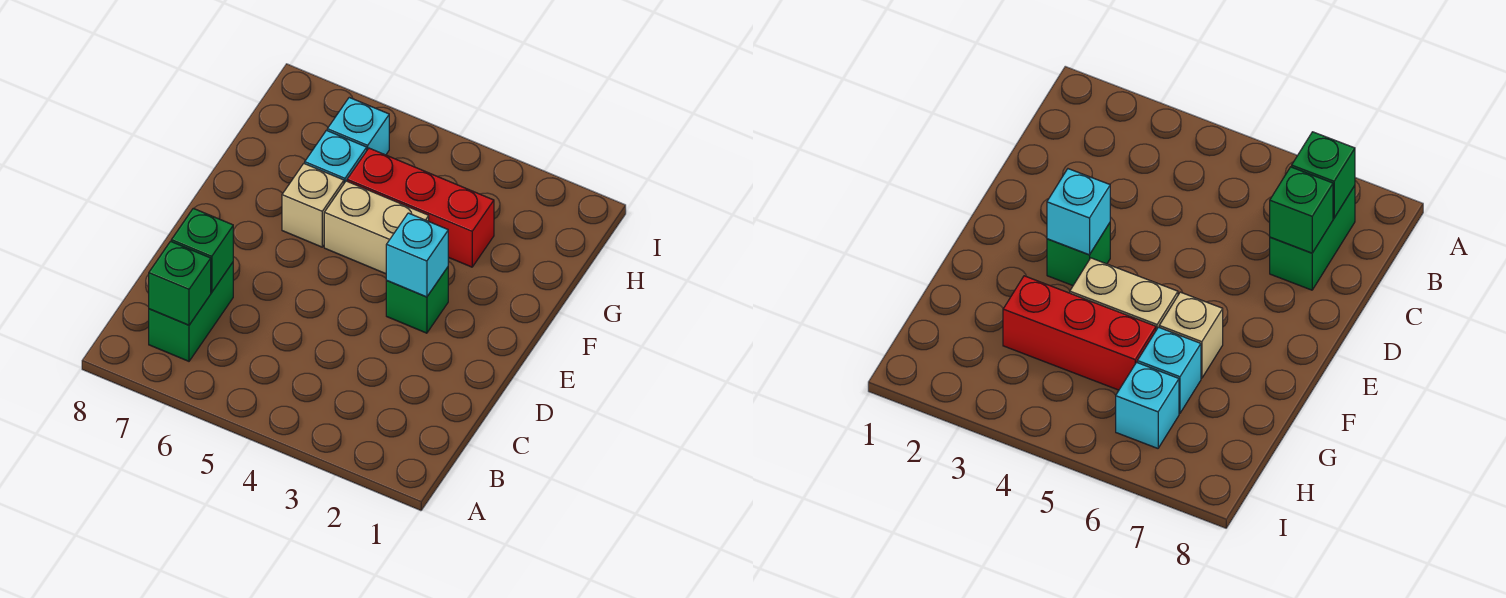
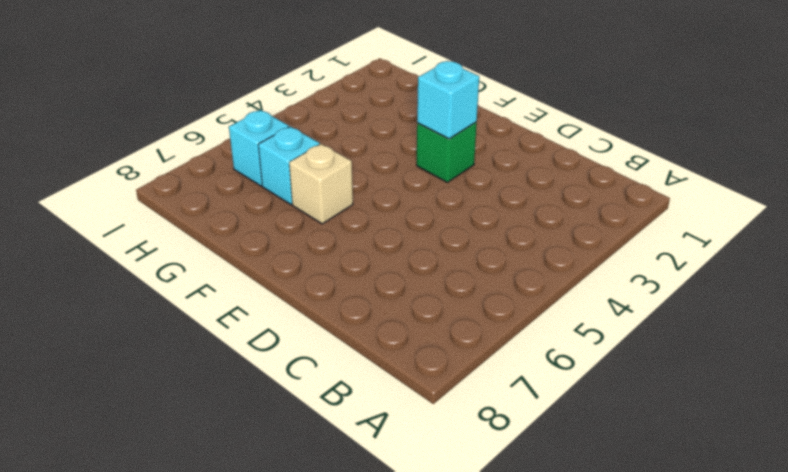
none -> green brick B7:C7 level 1
none -> tan brick F4:F5 level 1

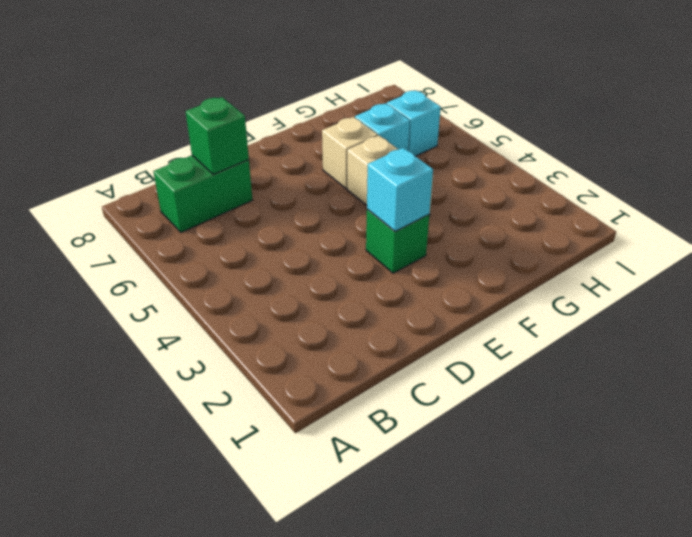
none -> red brick G3:G5 level 1
none -> green brick B7 level 2

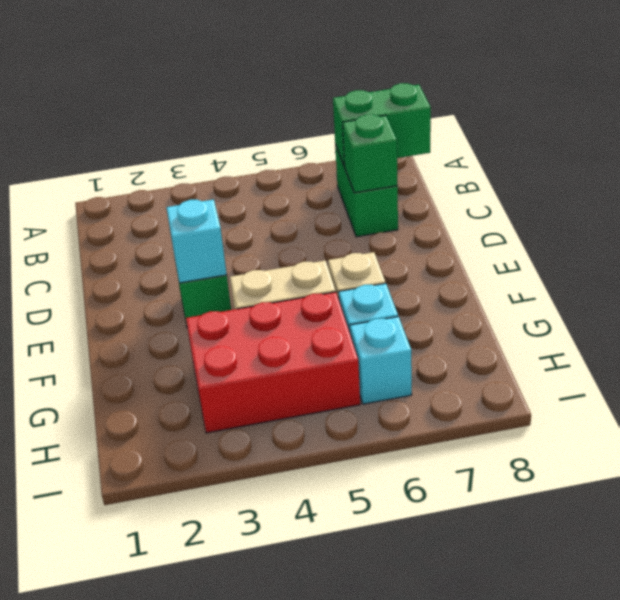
green brick B7:B8 level 2 -> green brick B7 level 2
red brick G3:H5 level 1 -> red brick G3:G5 level 1

